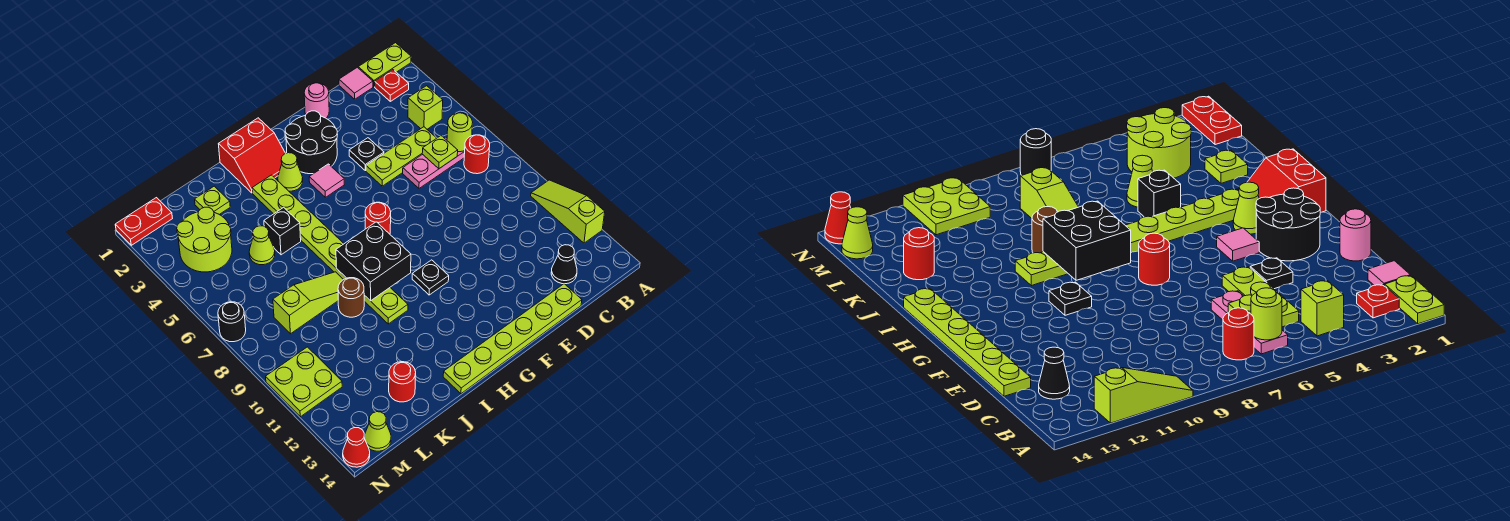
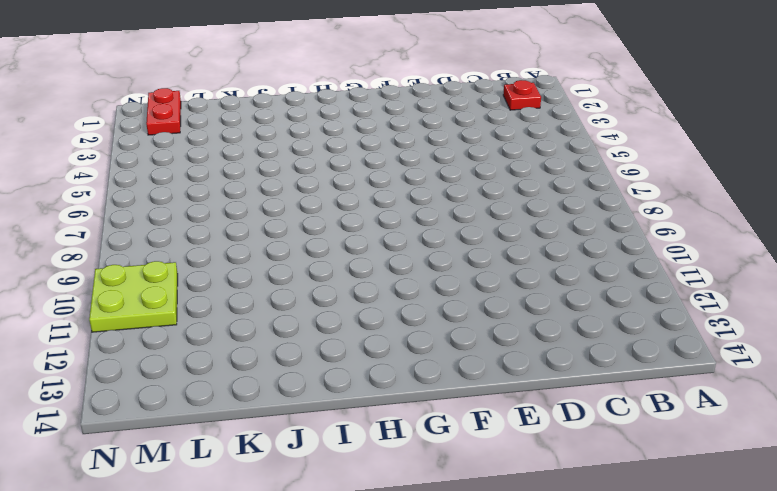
red plate M1:M2 level 1 -> red plate M1:N1 level 1
none -> lime plate A1:B1 level 1
none -> lime slope A10:A12 level 1 top 12
none -> lime brick B4 level 1
none -> pink plate B6:D6 level 1

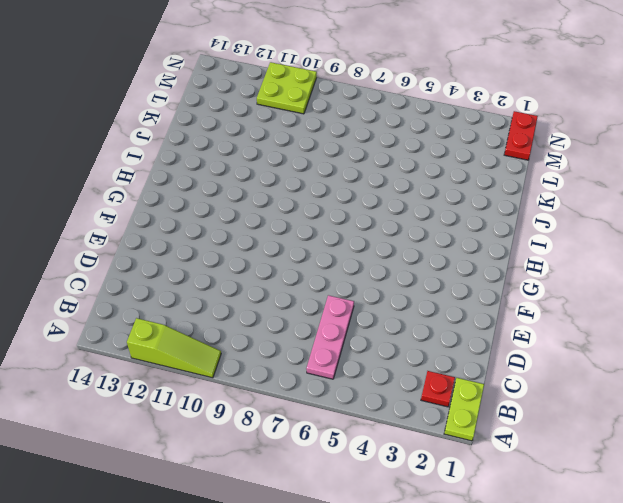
none -> lime brick B4 level 1
none -> red round brick B7 level 1
none -> pink tile C1 level 1
none -> lime plate C5:E5 level 1

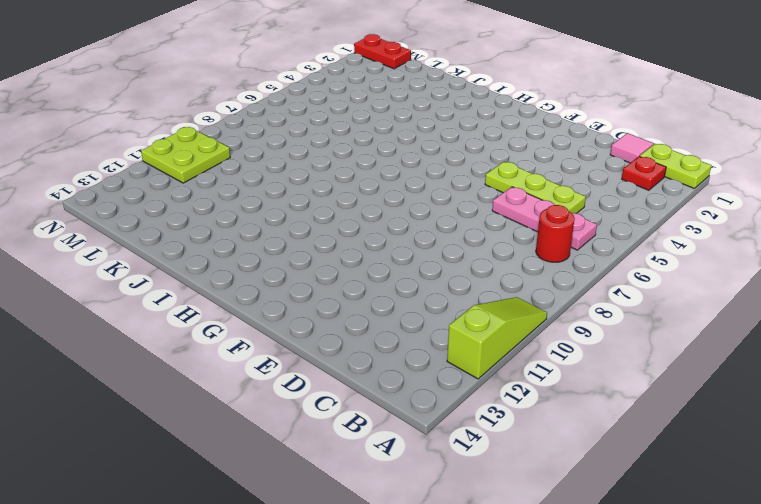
none -> lime brick B4 level 1
none -> black cone C13 level 1
none -> lime plate D14:I14 level 1
none -> pink round brick E1 level 1

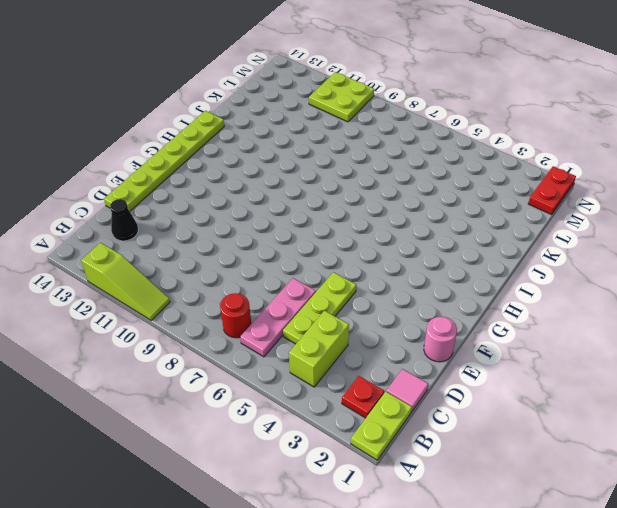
lime brick B4:C4 level 1 -> lime brick B4 level 1
none -> black plate E4 level 1
none -> black round brick F2:G3 level 1
none -> pink tile G4 level 1
none -> red round brick G7 level 1

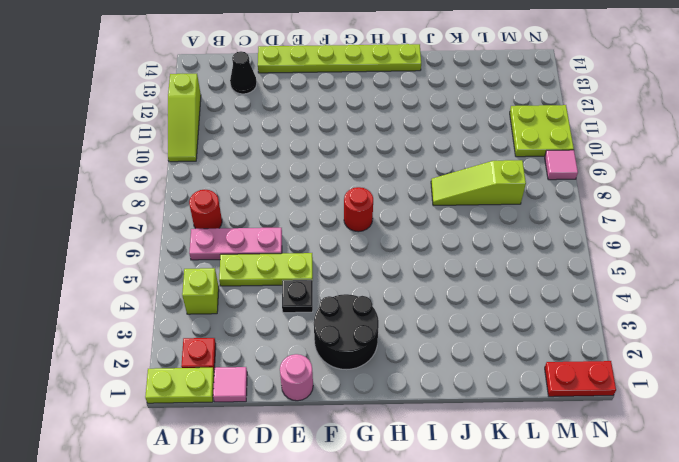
pink tile N9 level 1 -> pink tile G4 level 1
none -> black plate G10 level 1
none -> red slope H1:I2 level 1 top 1
none -> lime cone H3 level 1
none -> lime plate I3:I10 level 1

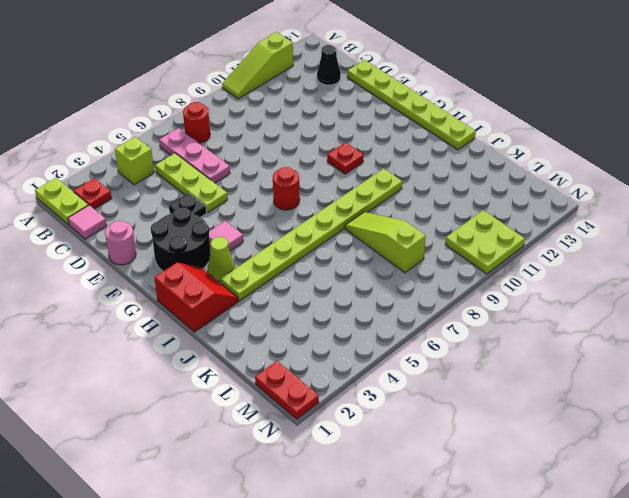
red plate G10 level 1 -> black plate G10 level 1
none -> black brick J5 level 1
none -> brown round brick J9 level 1
none -> lime plate K2 level 1
none -> lime cone K5 level 1

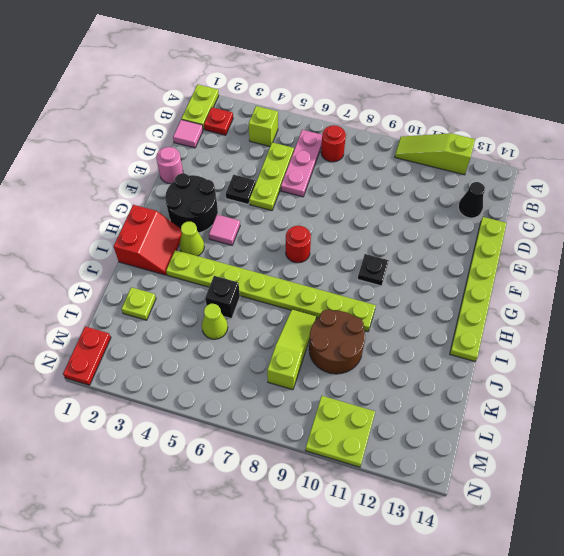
brown round brick J9:K10 level 1 -> brown round brick J9 level 1
none -> red round brick K13 level 1
none -> lime round brick L3:M4 level 1
none -> lime cone M14 level 1
none -> black round brick N7 level 1

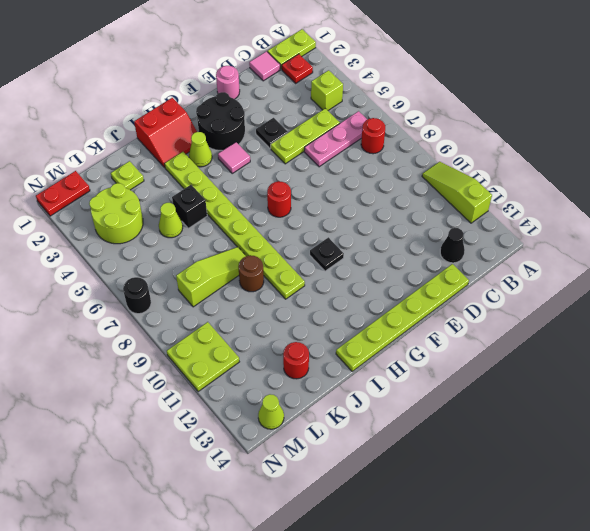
none -> red cone N14 level 1
none -> lime round brick B6 level 2
none -> lime plate C6 level 2
none -> black brick H8:I9 level 2

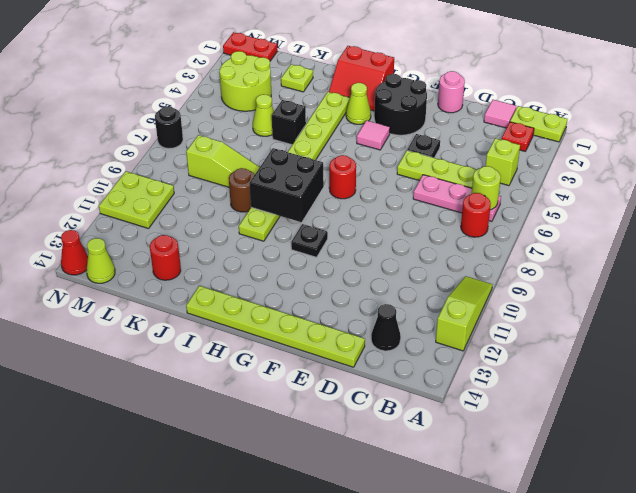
none -> lime plate C6 level 2

